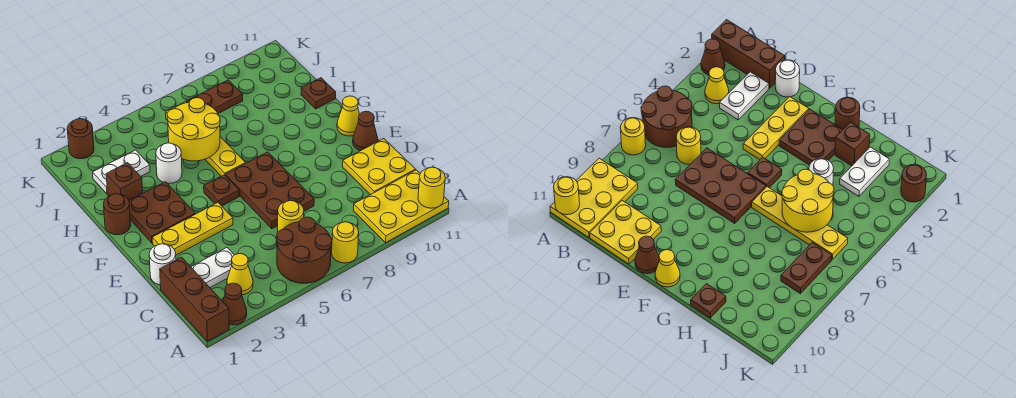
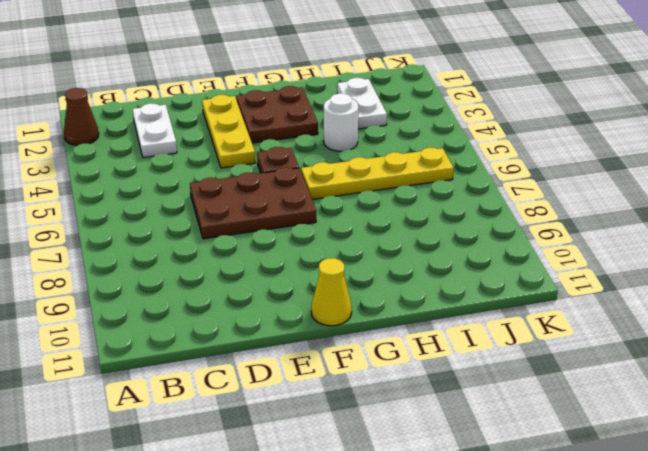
none -> brown brick A1:C1 level 1
none -> brown round brick A5:B6 level 1
none -> yellow round brick A7 level 1

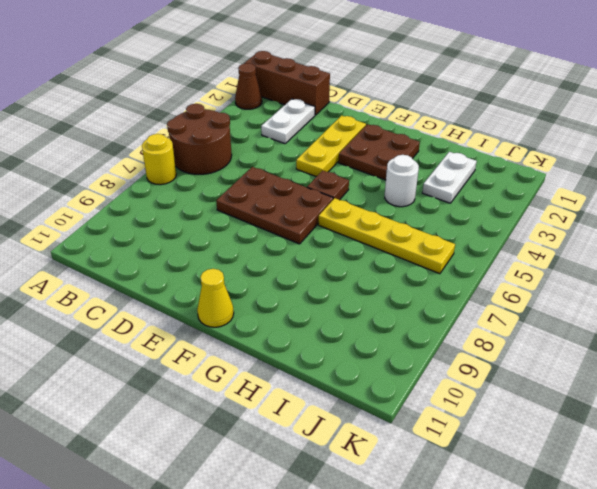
none -> yellow plate A9:B11 level 1
none -> yellow cone B3 level 1
none -> yellow round brick C6 level 1

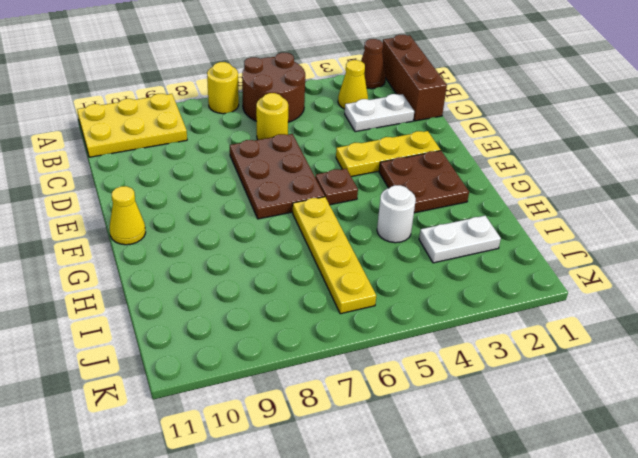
none -> yellow plate C10:D11 level 1
none -> white round brick D1 level 1
none -> brown cone E11 level 1

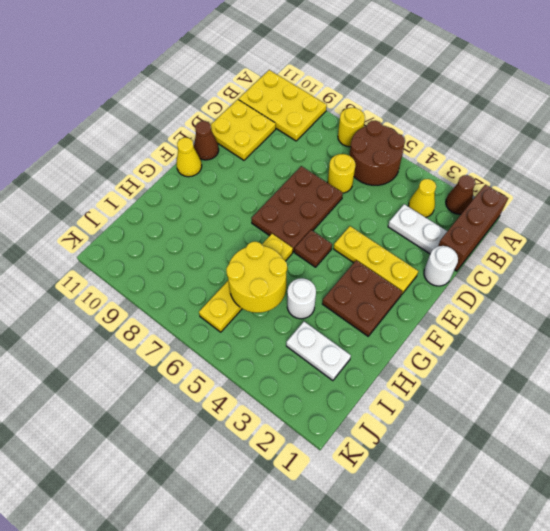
none -> brown round brick G1 level 1
none -> brown brick H2 level 1
none -> brown plate H11 level 1

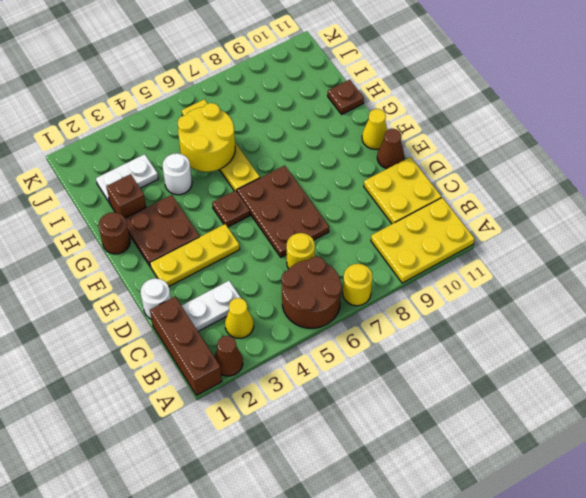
none -> brown plate J7:J8 level 1
none -> brown round brick K2 level 1
none -> yellow round brick A11 level 2

